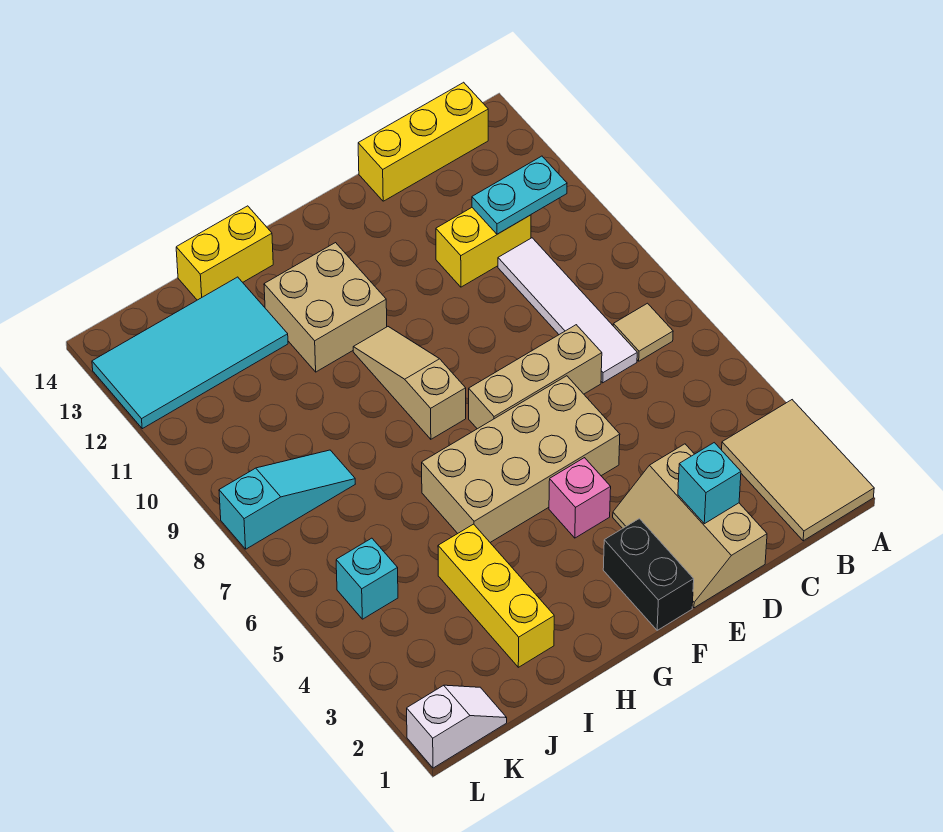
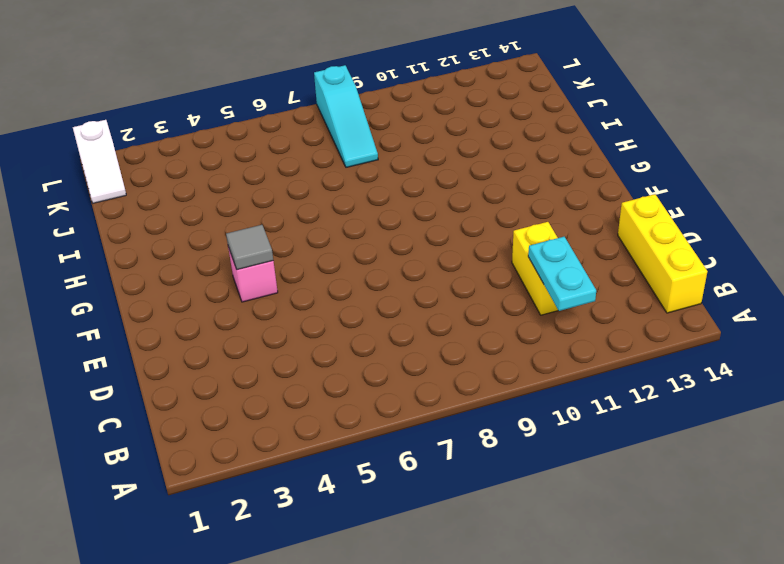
grey tile F4 level 2 -> none
none -> tan tile A1:B3 level 1
none -> tan tile B7 level 1
none -> white tile C7:C10 level 1

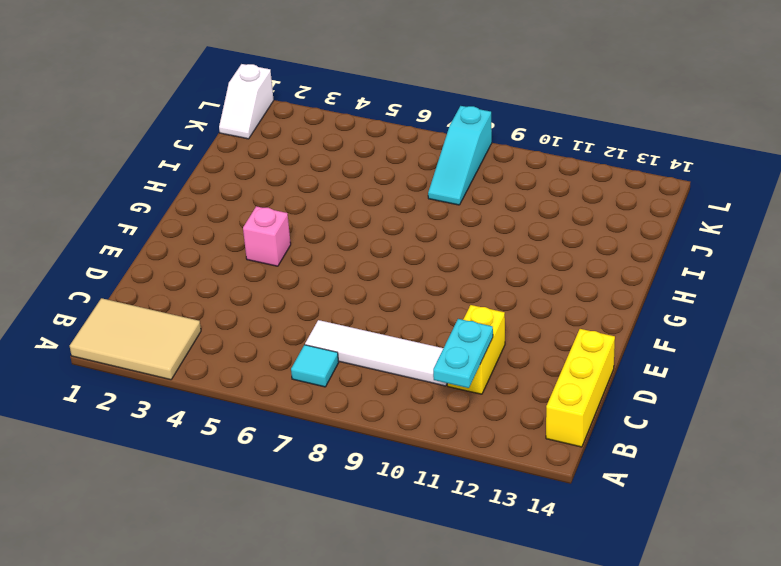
cyan tile B7 level 1 -> tan tile B7 level 1
none -> tan slope D1:E3 level 1 top D
none -> tan brick D7:F7 level 1
none -> tan brick E5:H6 level 1

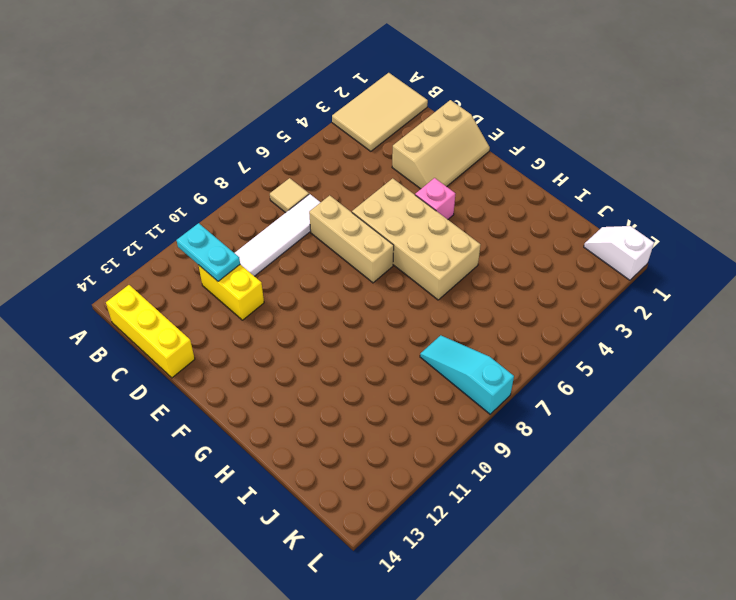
none -> black brick F1:F2 level 1
none -> tan slope G8:G10 level 1 top 8
none -> tan brick G11:H12 level 1

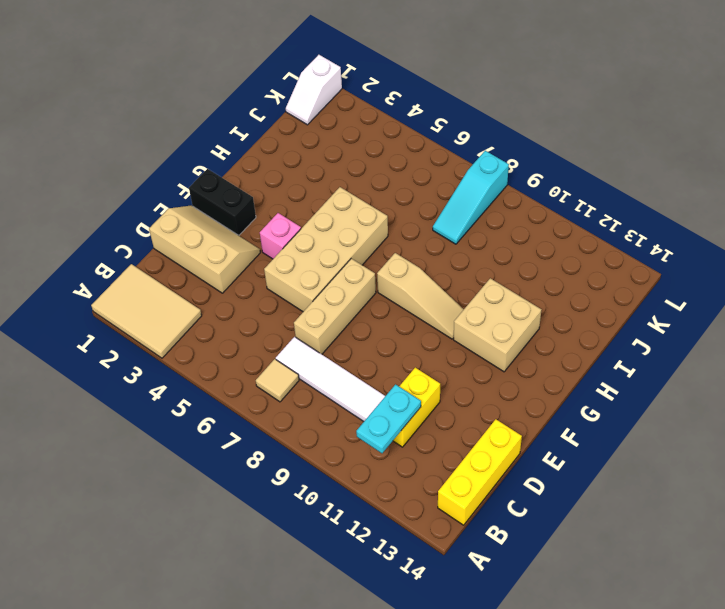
none -> yellow brick H14:I14 level 1
none -> yellow brick I2:I4 level 1
none -> cyan tile I12:L13 level 1

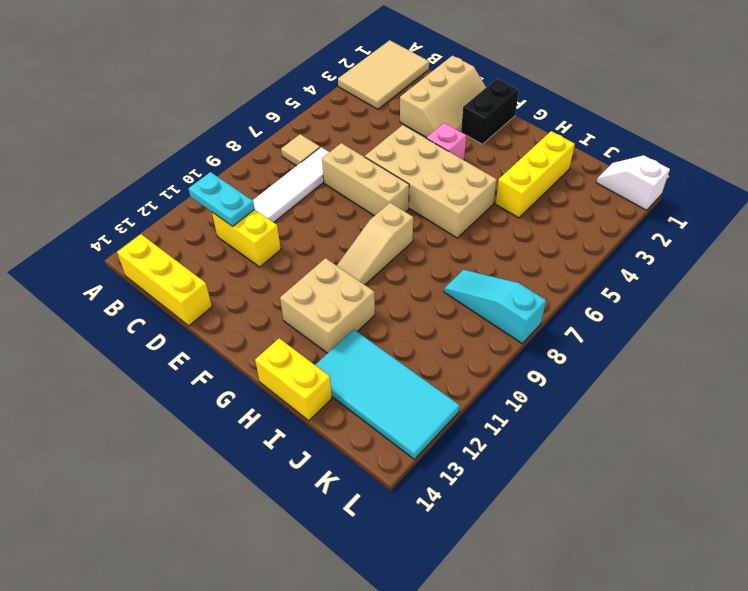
none -> cyan brick K5 level 1
none -> cyan brick D2 level 2

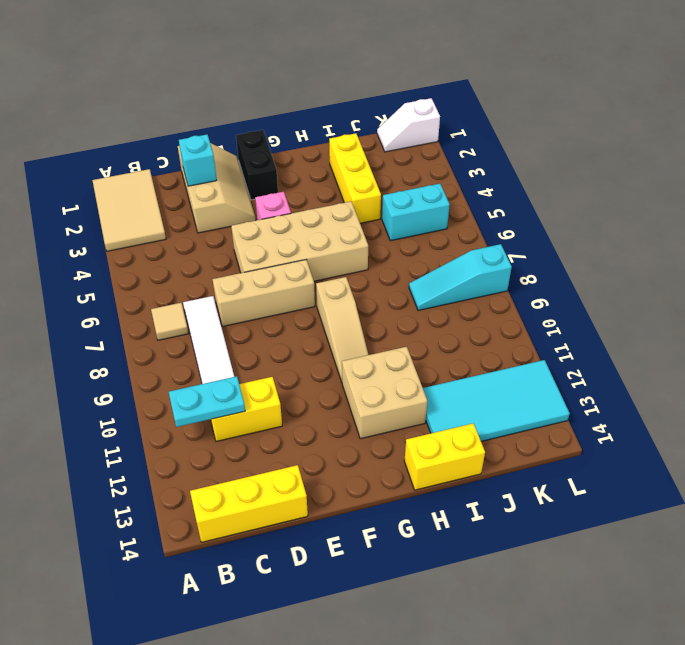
cyan brick J5:K5 level 1 -> cyan brick K5 level 1

